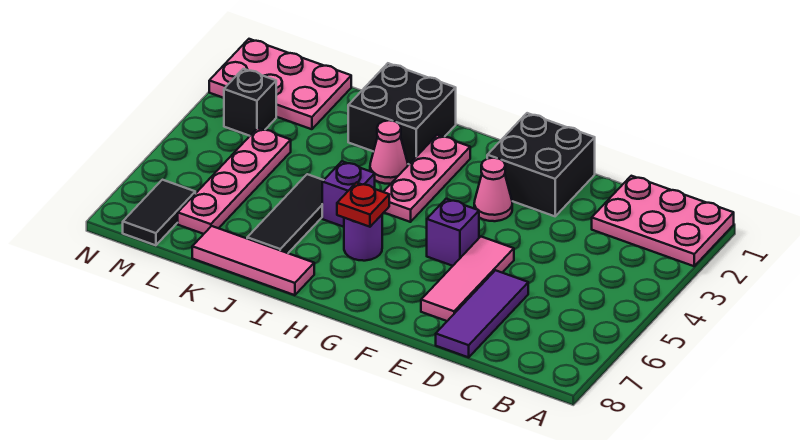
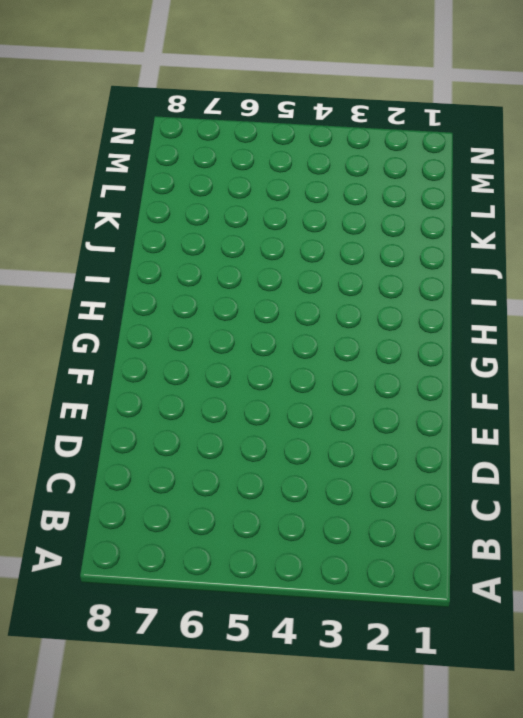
none -> pink plate A1:C2 level 1
none -> purple tile D6:D8 level 1
none -> black brick E1:F2 level 1

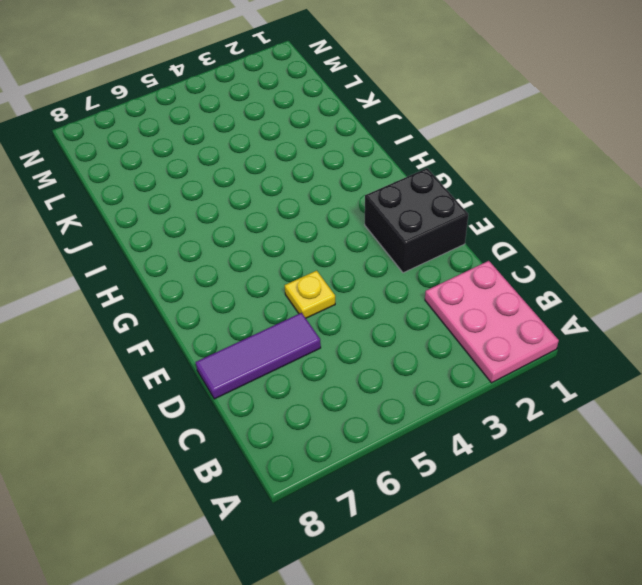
yellow plate E5 level 1 -> pink tile E5:E7 level 1
none -> pink cone F3 level 1
none -> purple brick F5 level 1
none -> pink plate H2:H4 level 1

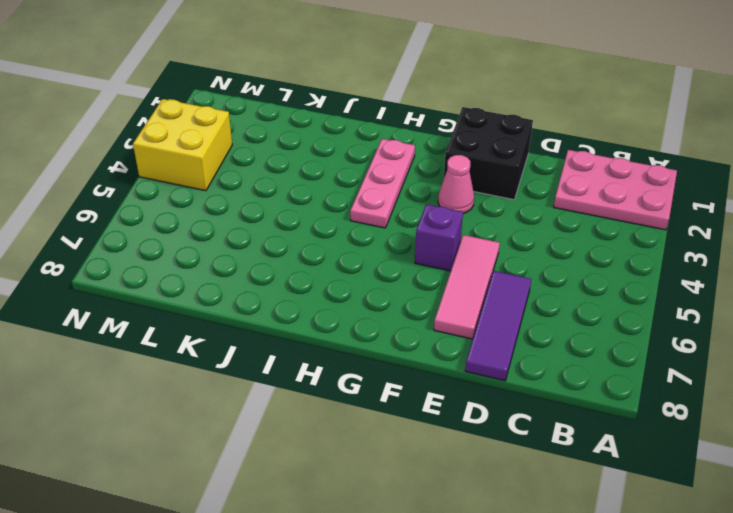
yellow brick M3:N4 level 1 -> black brick M3 level 1
none -> purple round brick H6 level 1
none -> black brick I1:J2 level 1
none -> pink cone I3 level 1

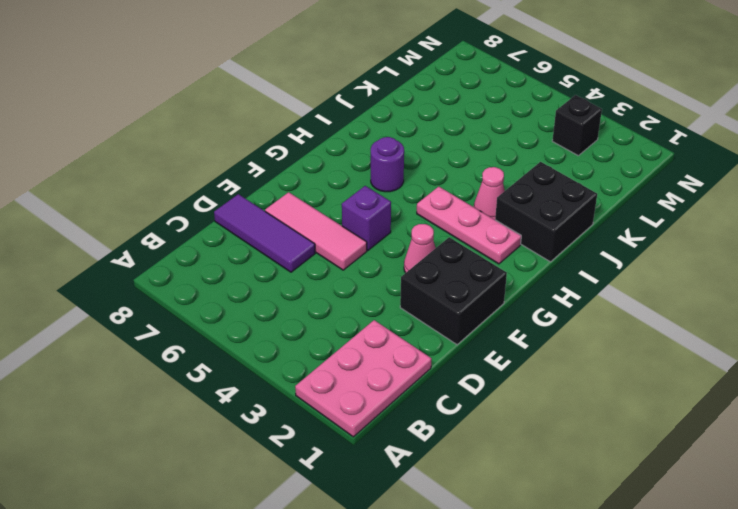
none -> purple brick I5 level 1
none -> pink tile I8:K8 level 1
none -> black tile J5:J7 level 1

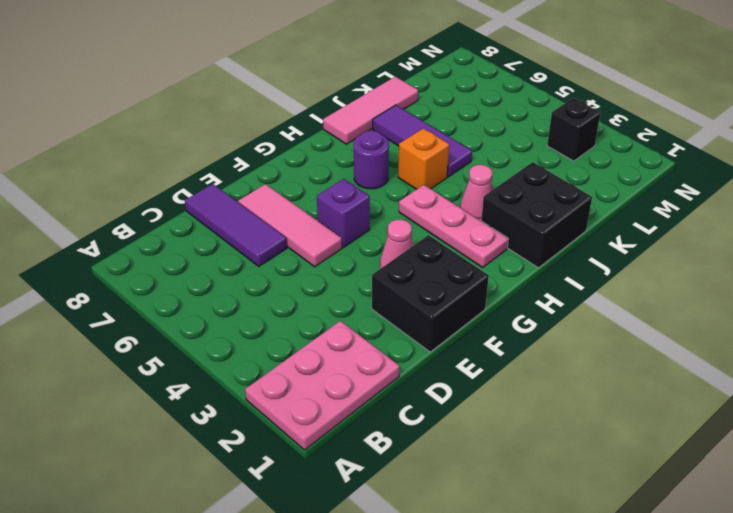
orange brick I5 level 1 -> purple brick I5 level 1
purple tile J5:J7 level 1 -> black tile J5:J7 level 1
none -> pink plate L1:N2 level 1
none -> pink plate L4:L7 level 1
none -> black tile M7:M8 level 1

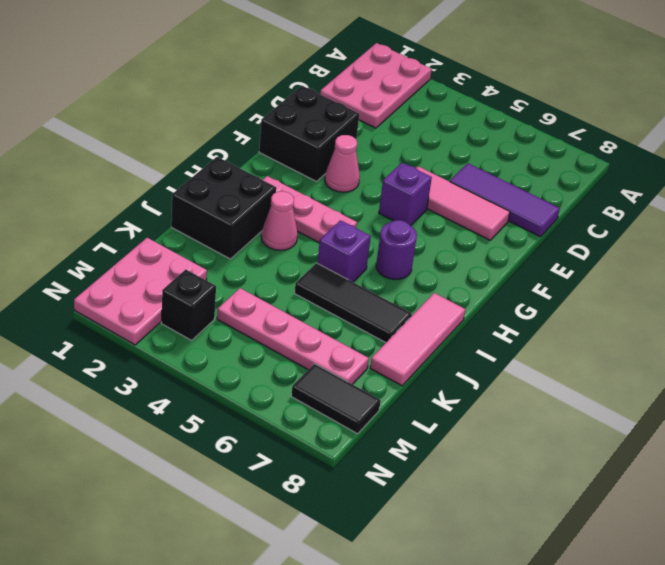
none -> red plate H6 level 2

